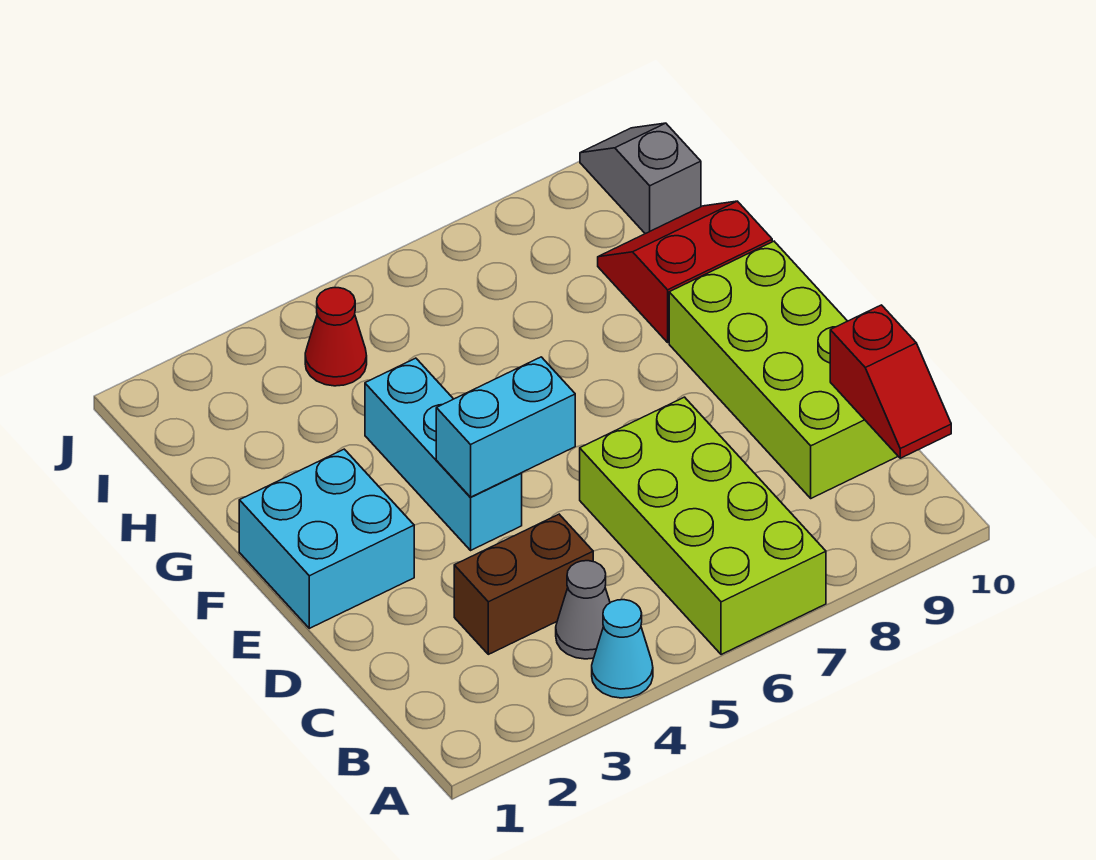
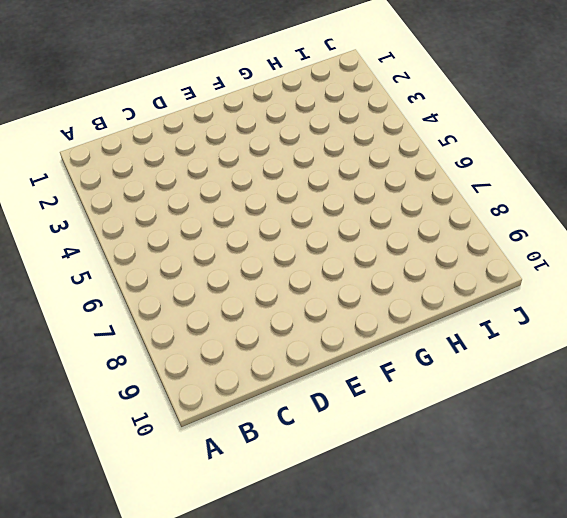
none -> cyan cone A4 level 1
none -> lime brick A6:D7 level 1
none -> grey cone B4 level 1

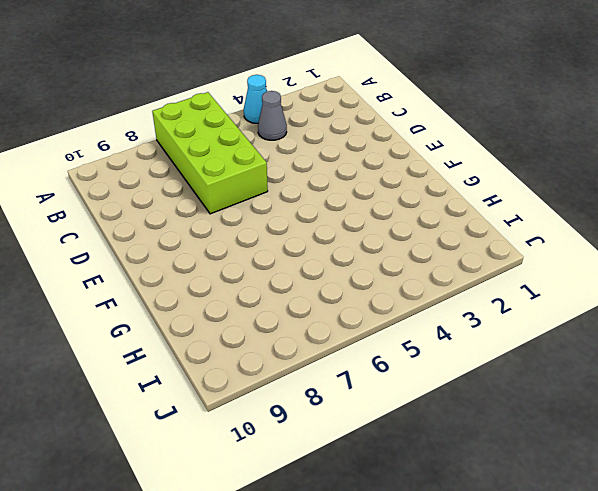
none -> brown brick C3:C4 level 1
none -> lime brick C9:F10 level 1
none -> cyan brick E1:F2 level 1

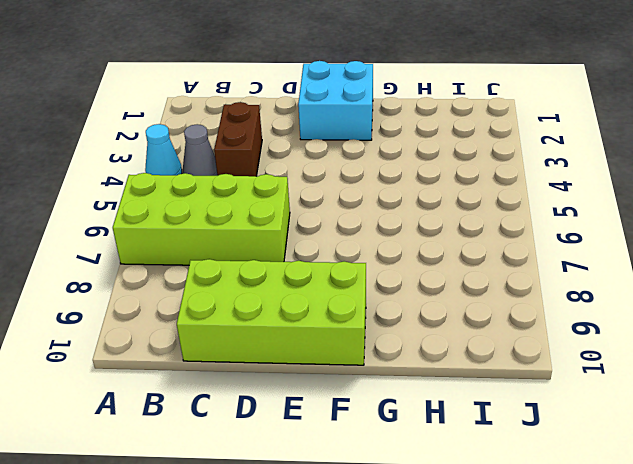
none -> cyan brick E4:G4 level 1
none -> red slope G9:H10 level 1 top G
none -> red cone I4 level 1

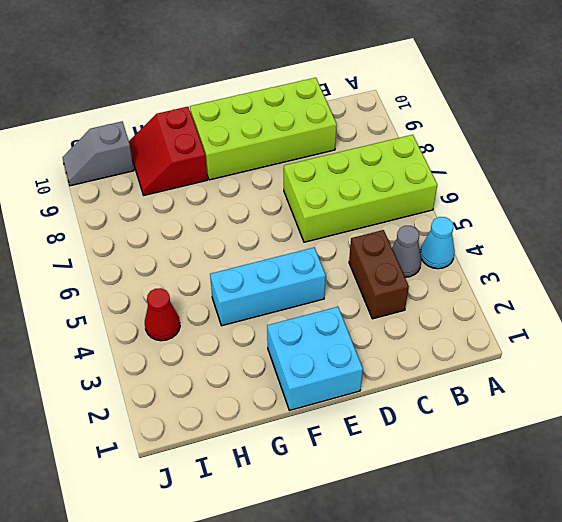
none -> red slope B10:C10 level 2 top C
none -> cyan brick E4:E5 level 2

